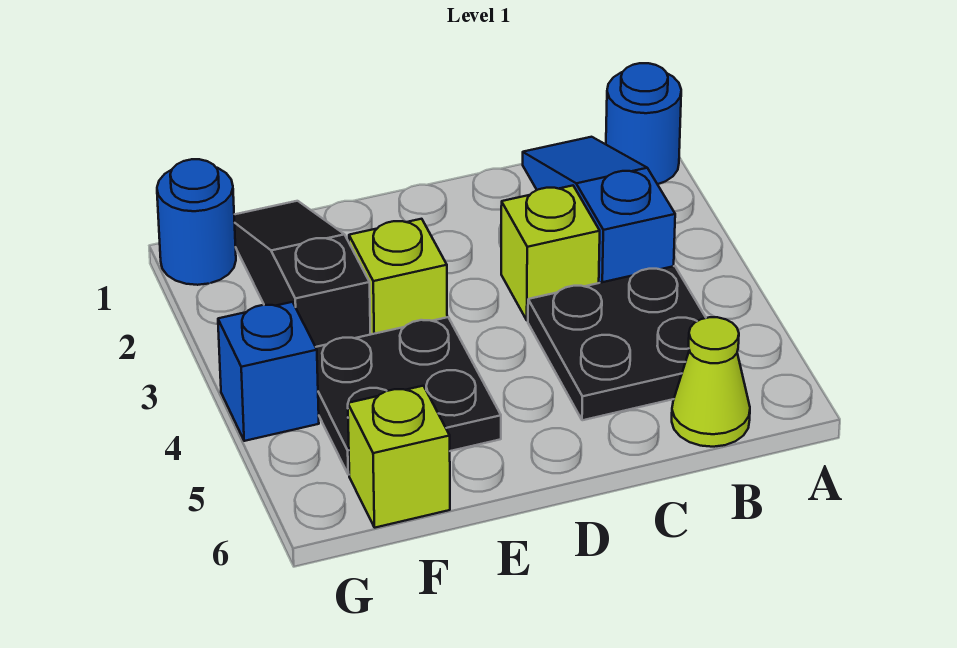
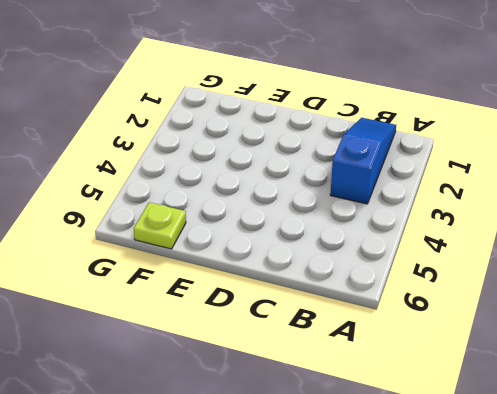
lime plate F6 level 1 -> lime brick F6 level 1
none -> blue round brick A1 level 1
none -> black plate B4:C5 level 1

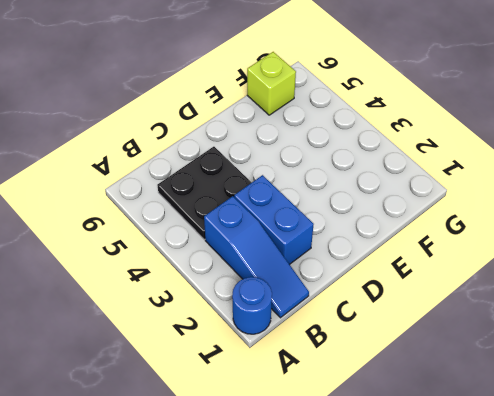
blue brick C2:C3 level 1 -> lime brick C3 level 1
none -> lime cone B6 level 1
none -> lime brick E3 level 1

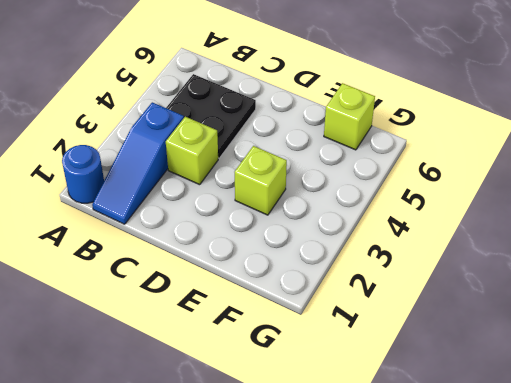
none -> lime cone B6 level 1
none -> black plate E4:F5 level 1

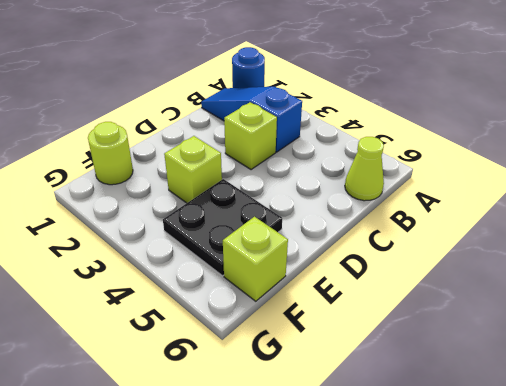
lime round brick F1 level 1 -> black slope F1:F3 level 1 top 3
none -> black plate B4:C5 level 1
none -> blue round brick G1 level 1

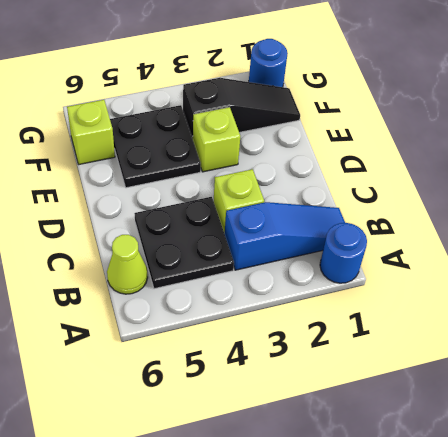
none -> blue brick G4 level 1

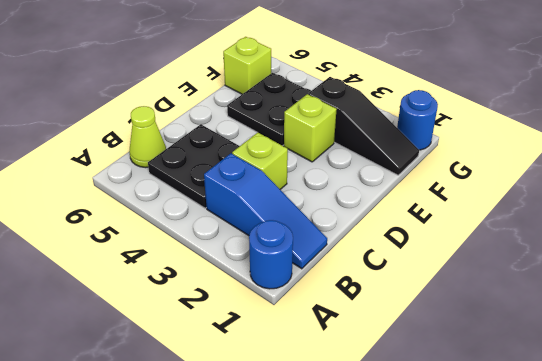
none -> blue brick G4 level 1

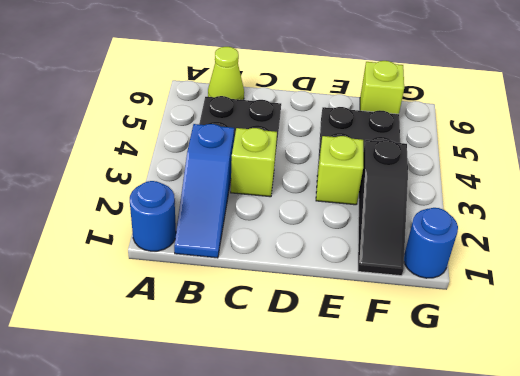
none -> blue brick G4 level 1

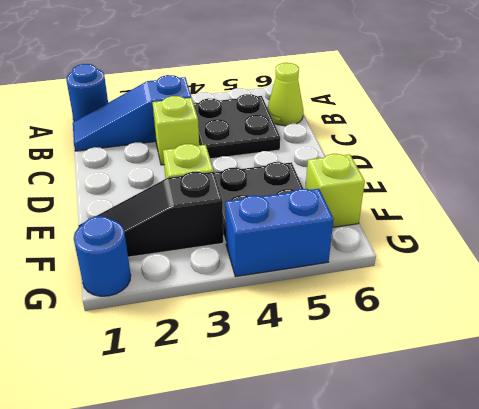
blue brick G4:G5 level 1 -> blue brick G4 level 1

